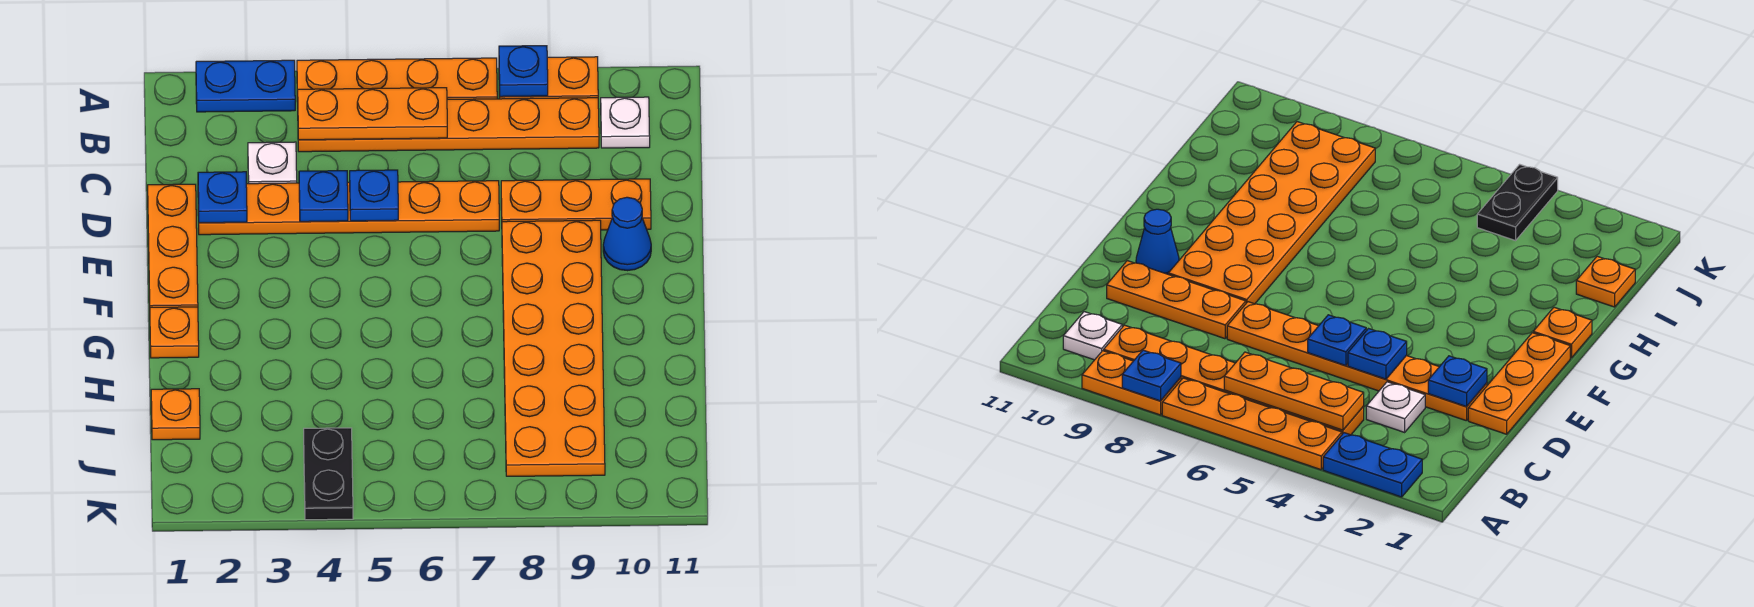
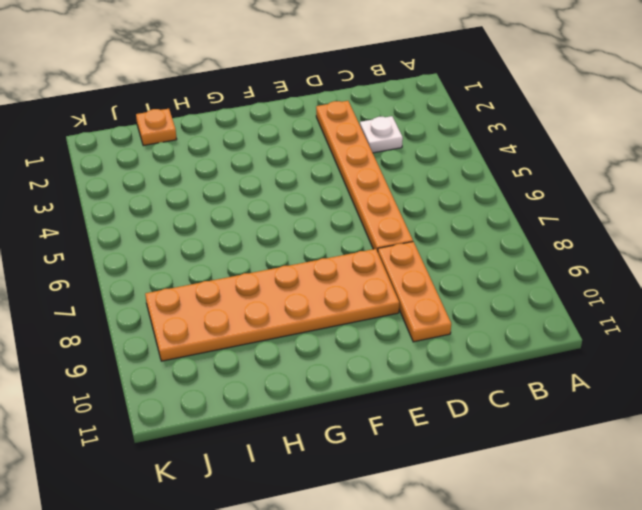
none -> blue plate A2:A3 level 1
none -> orange plate A4:A7 level 1
none -> orange plate A8:A9 level 1

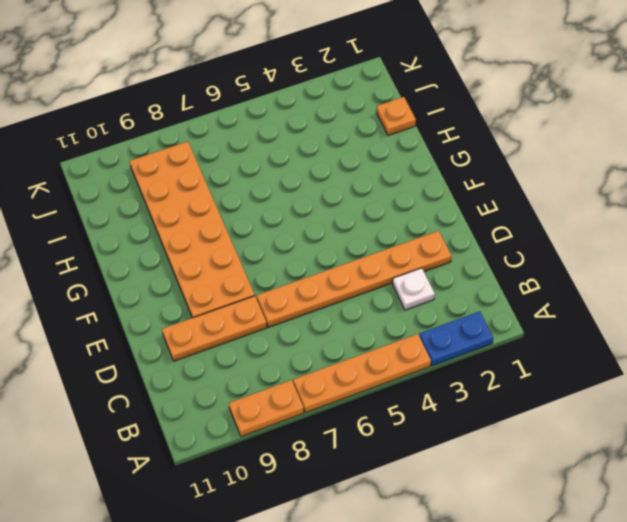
none -> orange plate B4:B9 level 1
none -> white plate B10 level 1
none -> orange plate D1:F1 level 1

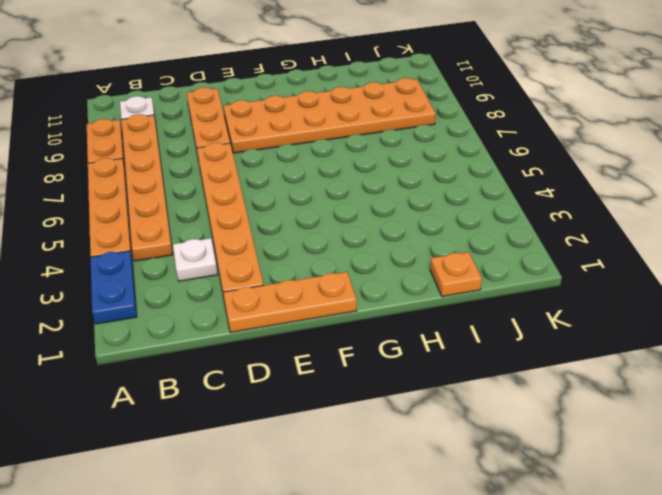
none -> blue cone E10 level 1
none -> orange plate G1 level 1
none -> black plate J4:K4 level 1

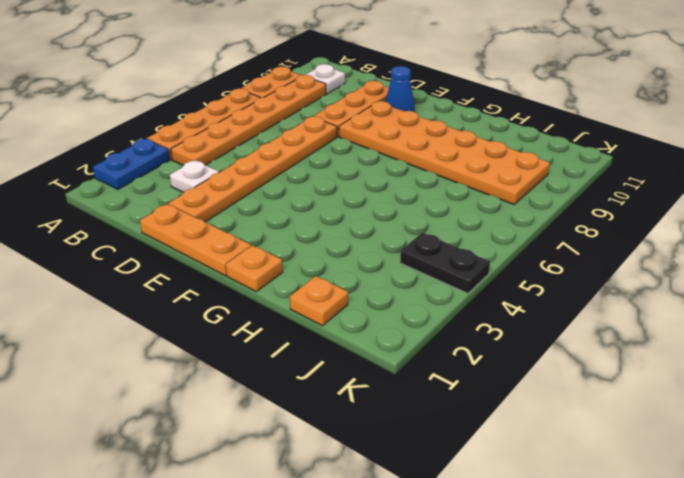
none -> blue plate A8 level 2
none -> orange plate B4:B6 level 2
none -> blue plate D2 level 2

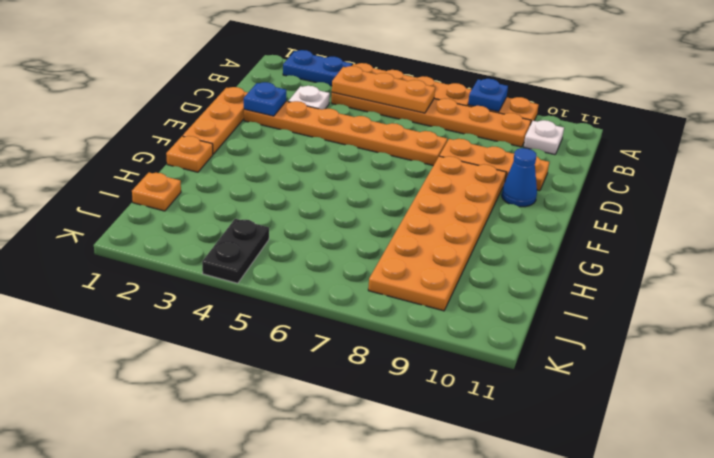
none -> blue plate D4 level 2
none -> blue plate D5 level 2

